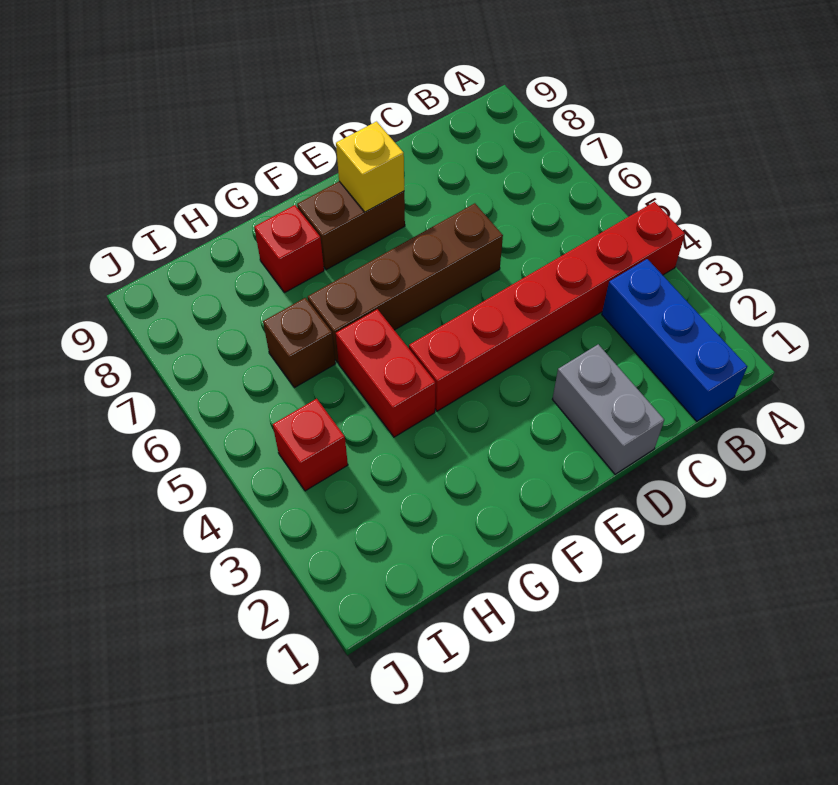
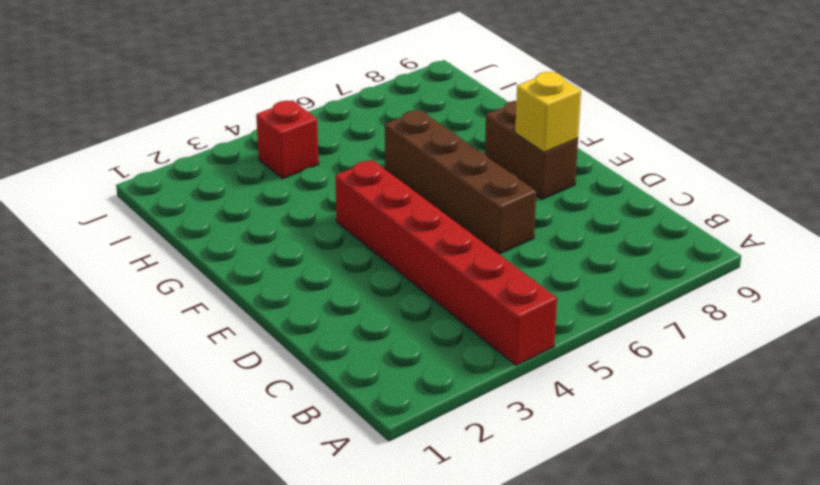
none -> blue brick B1:B3 level 1
none -> grey brick D1:D2 level 1

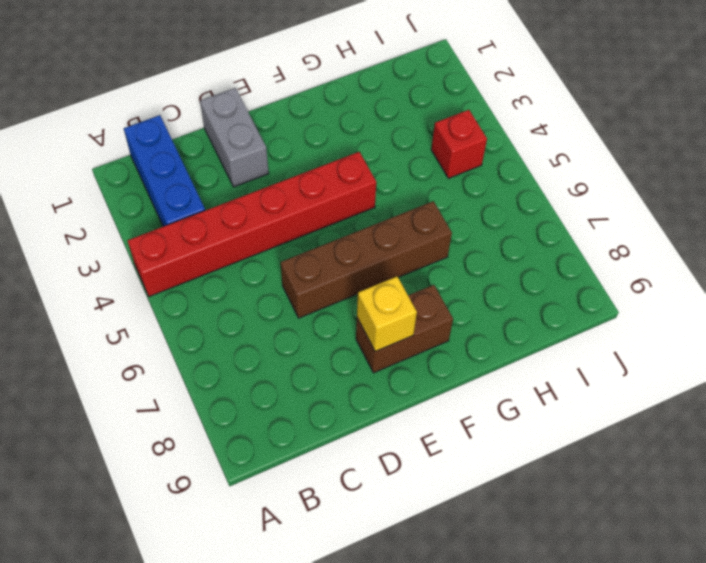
none -> red brick G4:G5 level 1
none -> red brick G8 level 1

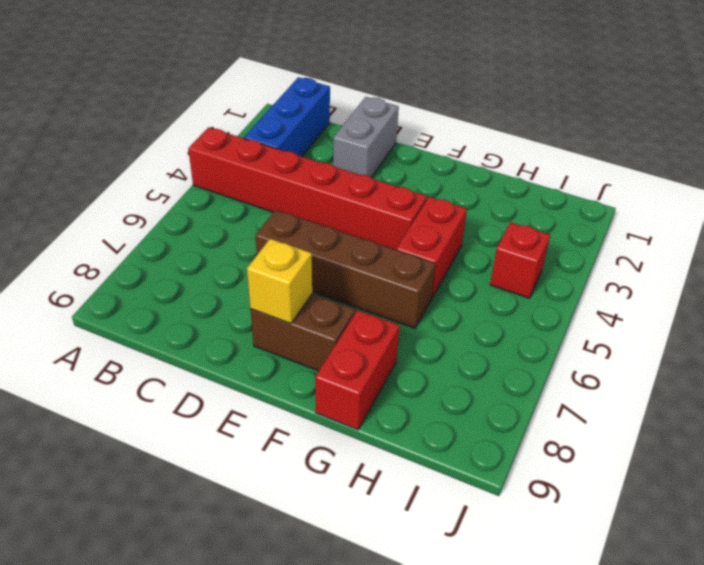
red brick G8:G9 level 1 -> red brick G8 level 1
none -> brown brick H6 level 1

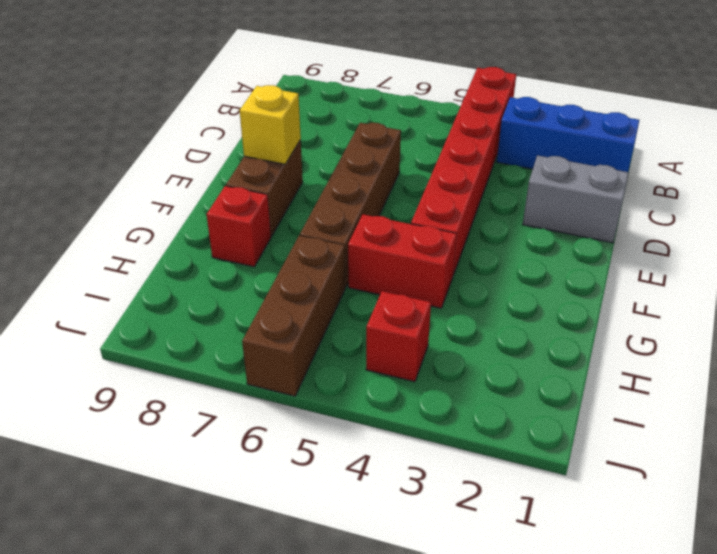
brown brick H6:J6 level 1 -> brown brick H6 level 1

